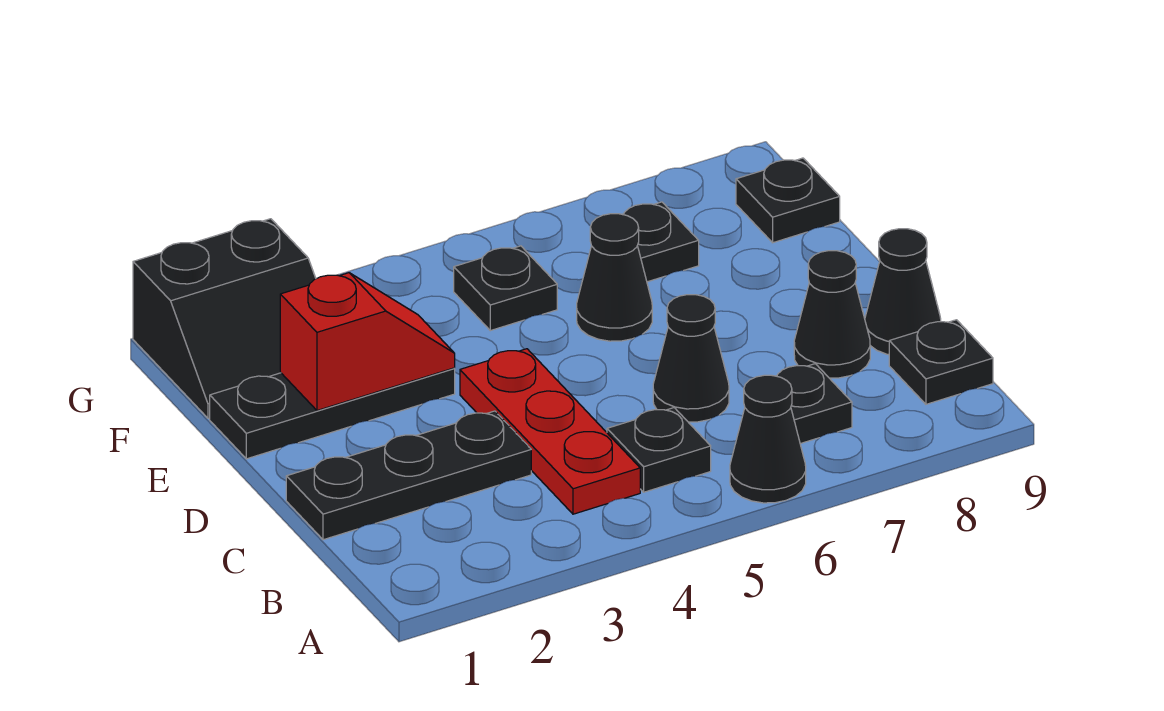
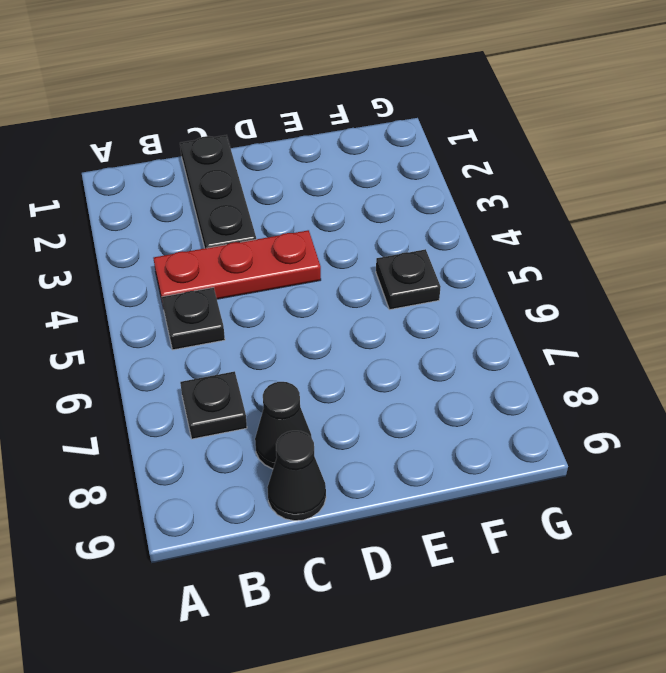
none -> black cone A6 level 1
none -> black plate B9 level 1
none -> black cone C6 level 1

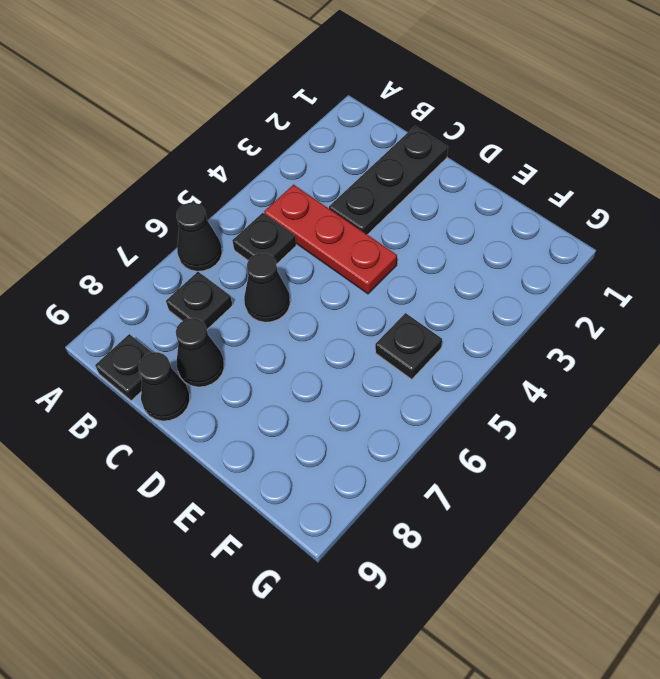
none -> black plate E1:E3 level 1
none -> black cone E6 level 1
none -> black slope F1:G2 level 1 top G

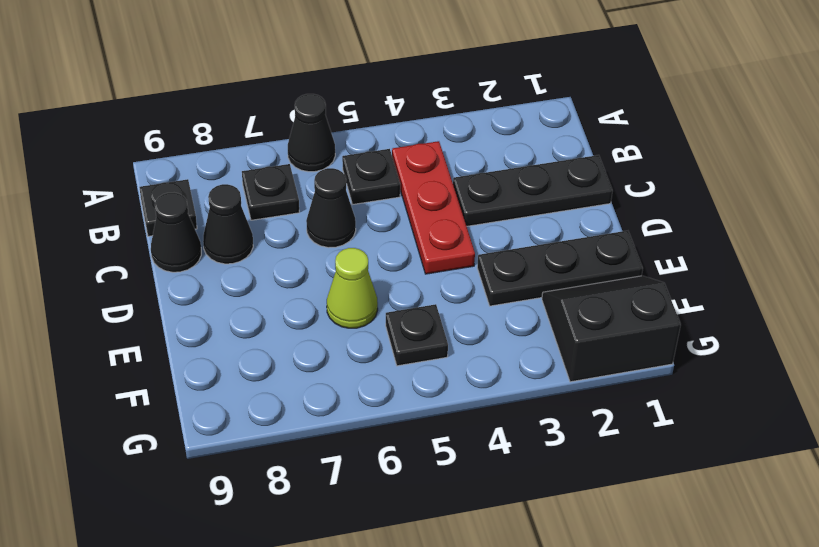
lime cone E6 level 1 -> black cone E6 level 1
none -> black plate F7 level 1
none -> black plate F9 level 1
none -> red slope E2:E3 level 2 top 2

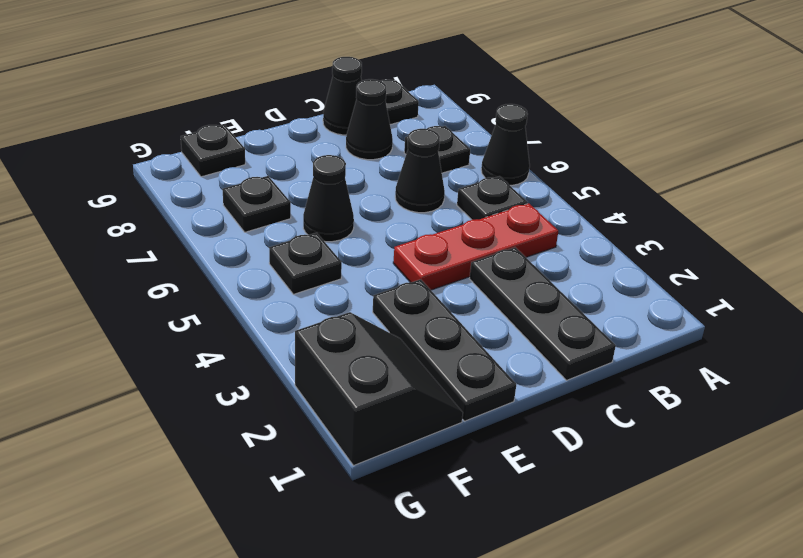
none -> red slope E2:E3 level 2 top 2

